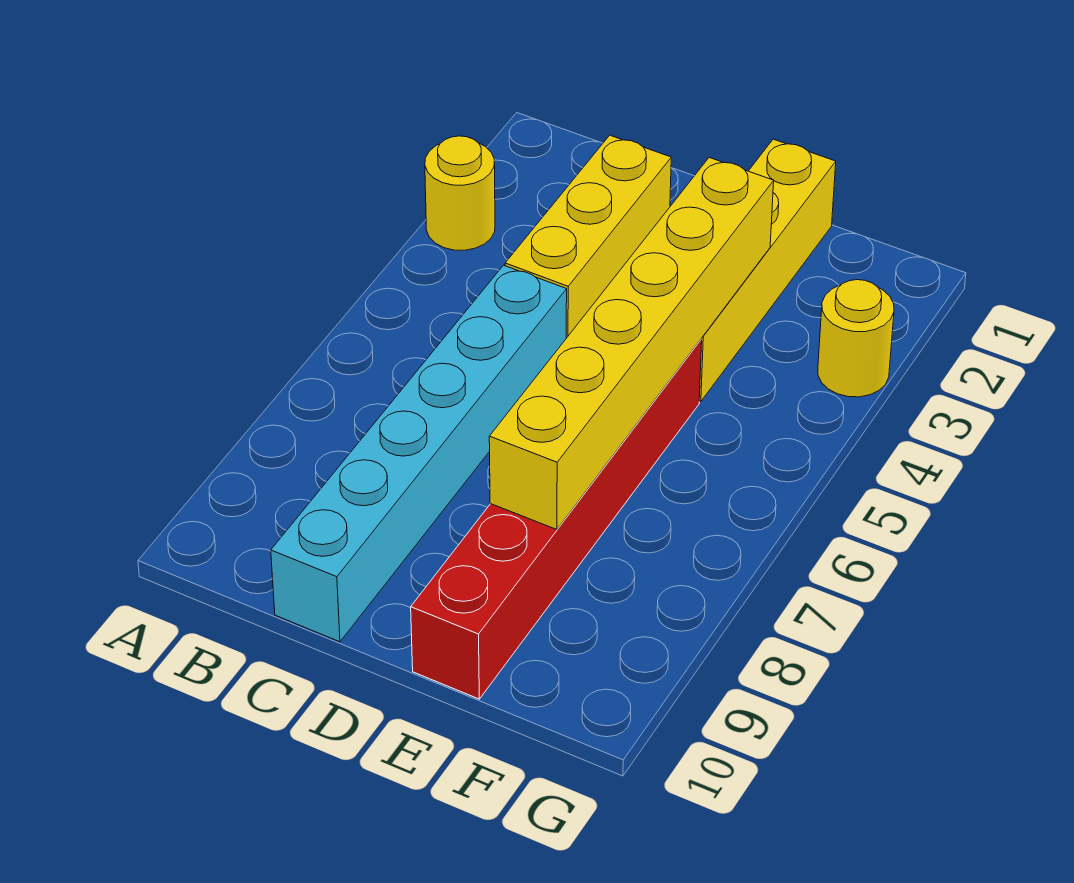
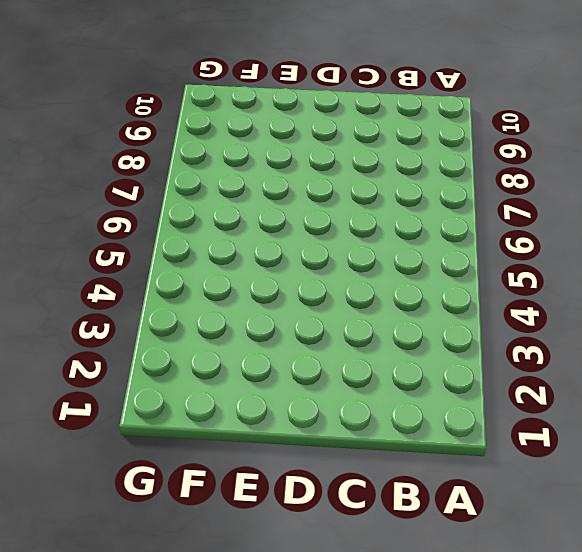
none -> yellow round brick A3 level 1
none -> yellow brick C2:C4 level 1

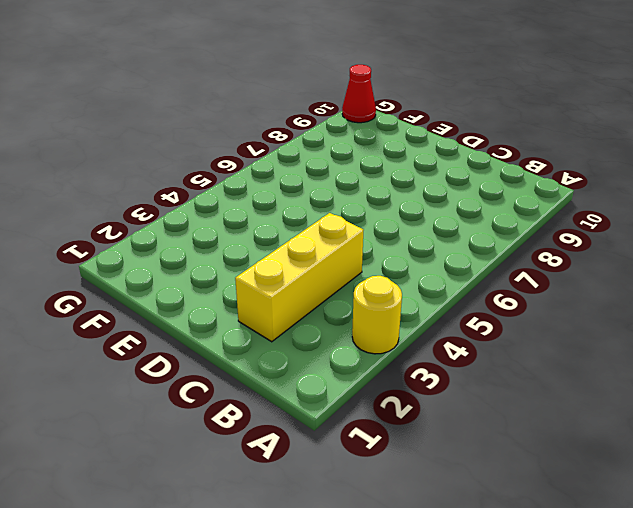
red cone G10 level 1 -> none
none -> cyan brick C5:C10 level 1
none -> yellow brick E1:E4 level 1

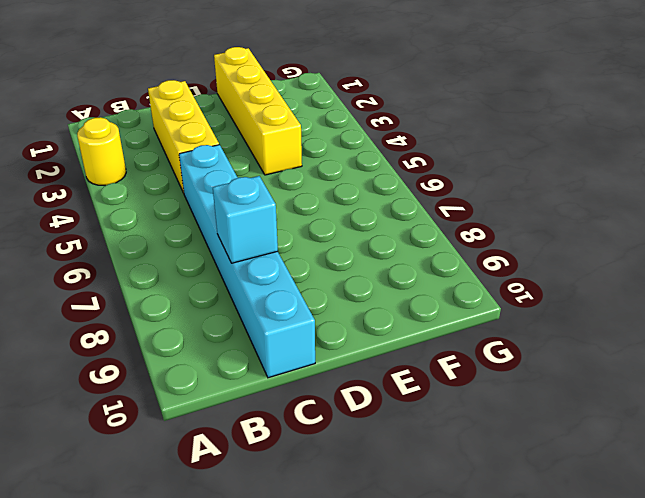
cyan brick C8 level 2 -> none
none -> red brick E5:E10 level 1
none -> yellow round brick G3 level 1

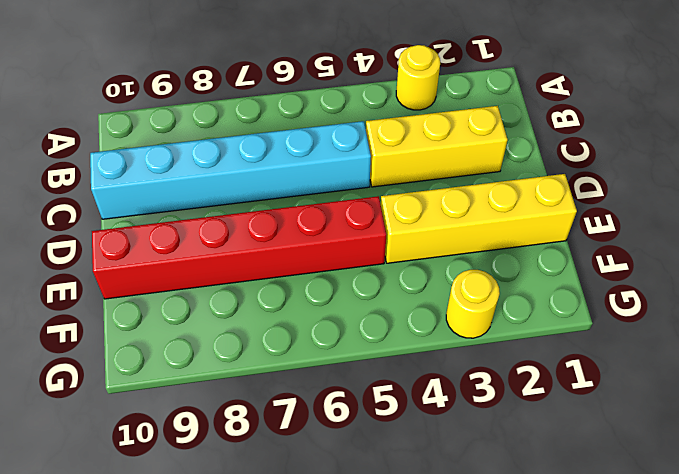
none -> yellow brick E3:E8 level 2

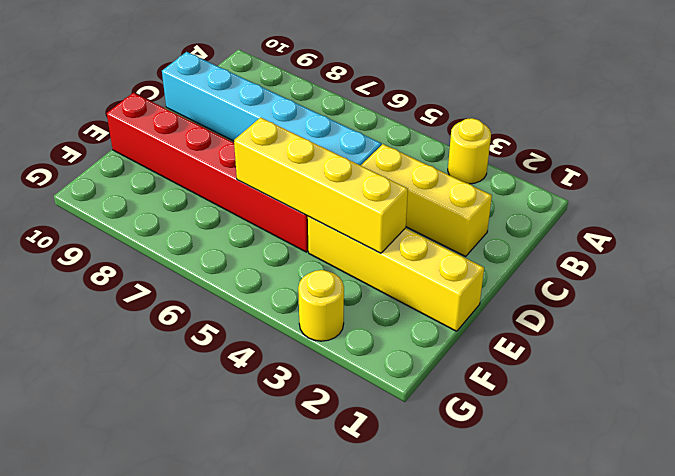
yellow brick E3:E6 level 2 -> yellow brick E3:E8 level 2

